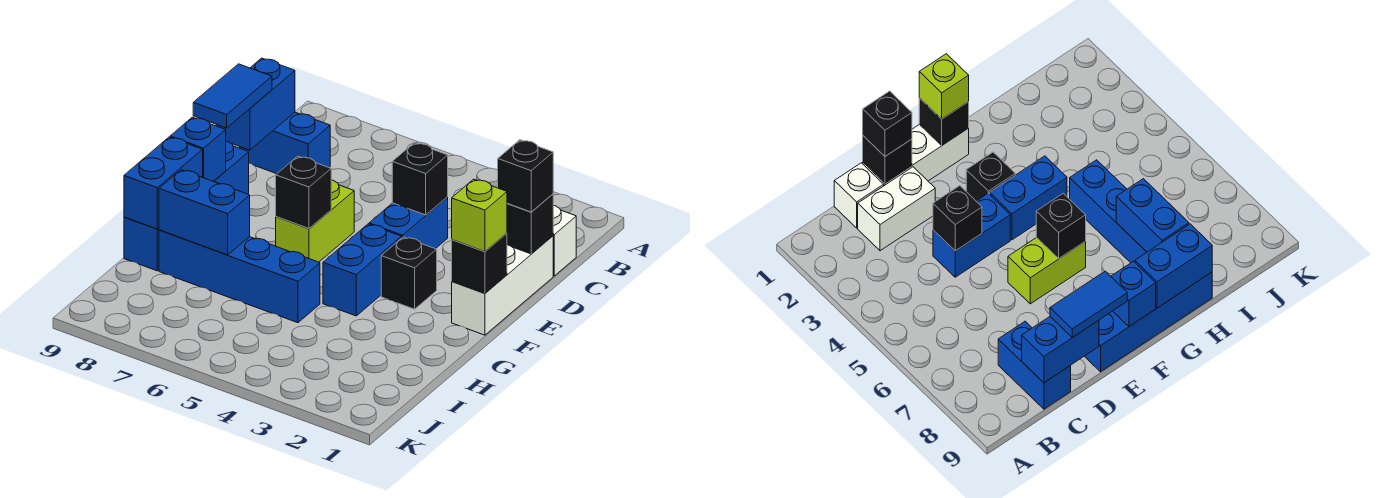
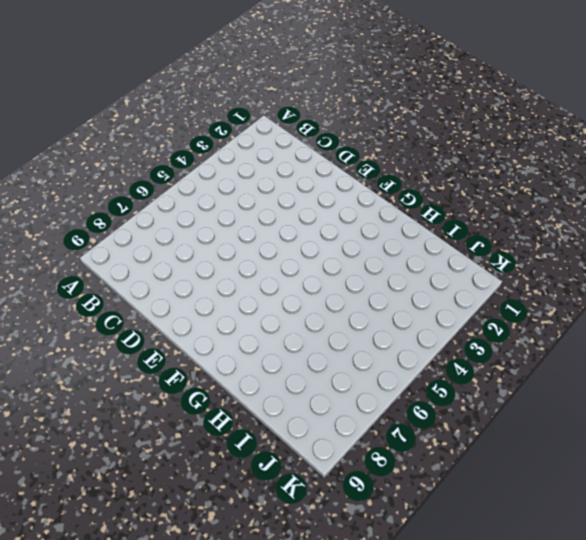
none -> white brick C1 level 1
none -> white brick C2:D2 level 1
none -> blue brick C8:C9 level 1

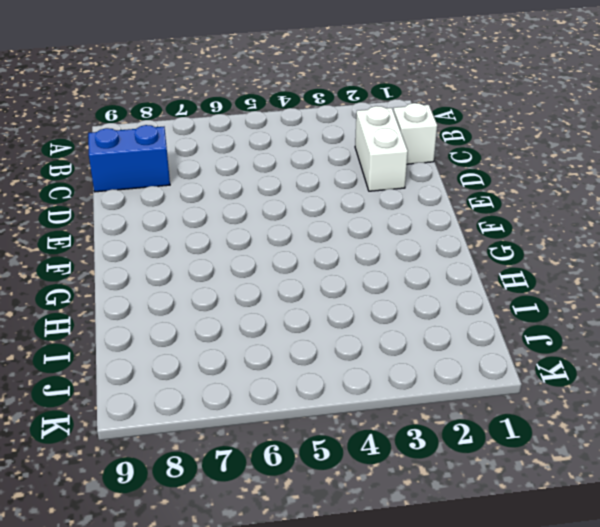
none -> white brick D1:F1 level 1
none -> blue brick D4:E4 level 1
none -> lime brick E6:F6 level 1

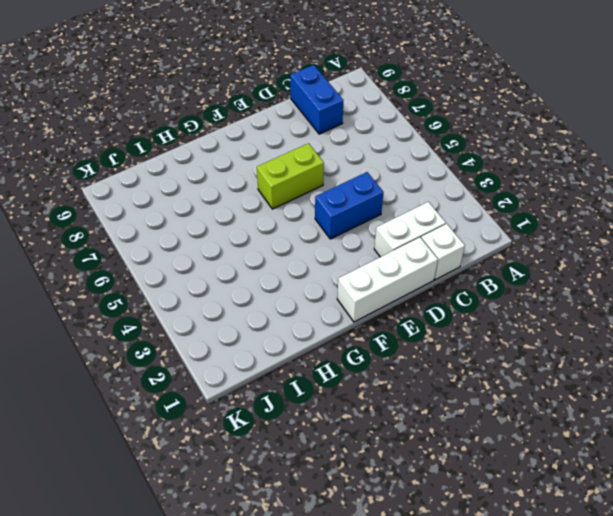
none -> blue brick E9:H9 level 1
none -> black brick F3 level 1
none -> blue brick F4:G4 level 1

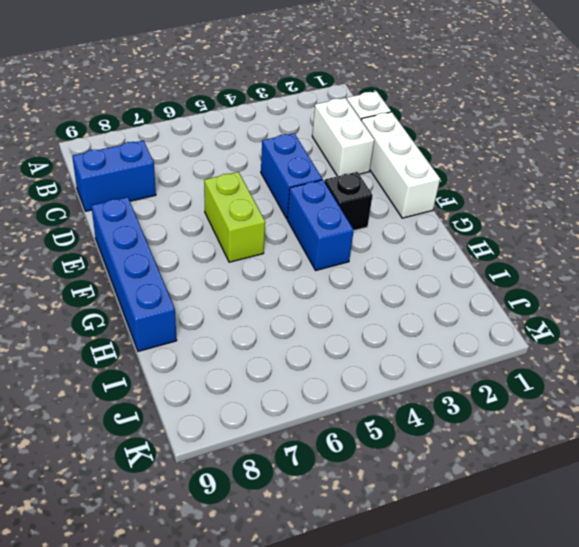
none -> blue brick H5:H8 level 1
none -> blue brick C9:D9 level 2
none -> black brick D1 level 2

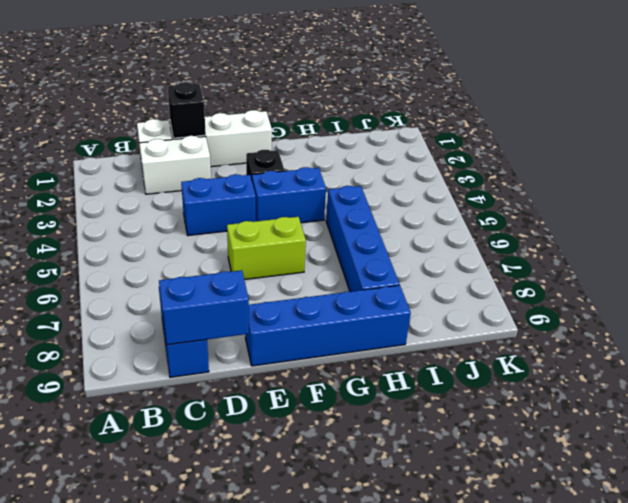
none -> black brick D4 level 2
none -> black brick F1 level 2
none -> black brick F6 level 2

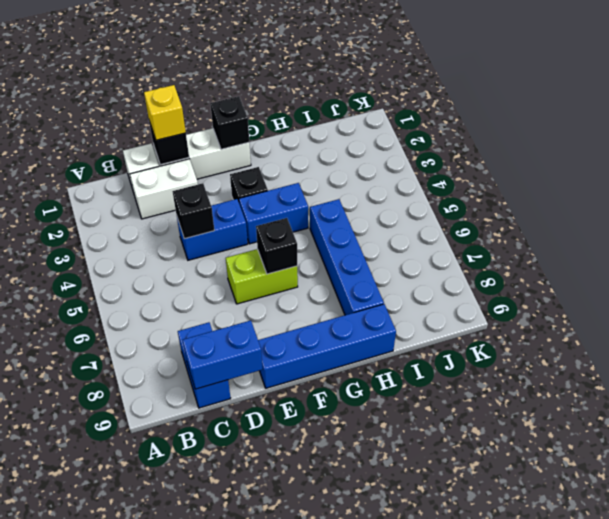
yellow brick D1 level 3 -> black brick D1 level 3
none -> blue brick F9 level 2
none -> blue brick G9:H9 level 2
none -> blue brick H7:H8 level 2

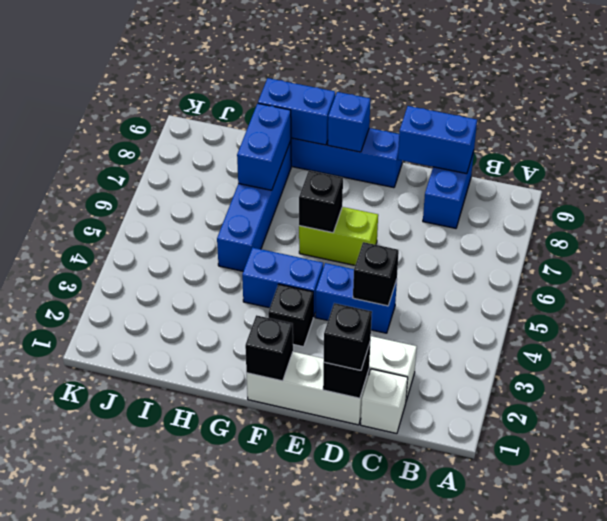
none -> blue tile D9:E9 level 3
none -> lime brick F1 level 3

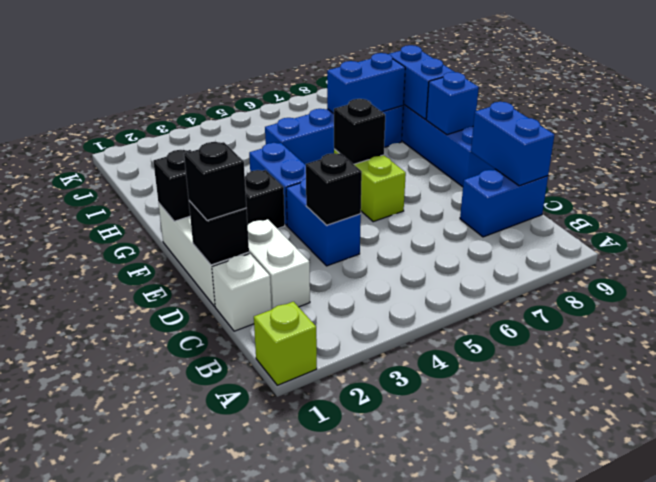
lime brick A1 level 1 -> lime brick F1 level 3
none -> blue tile D9:E9 level 3

